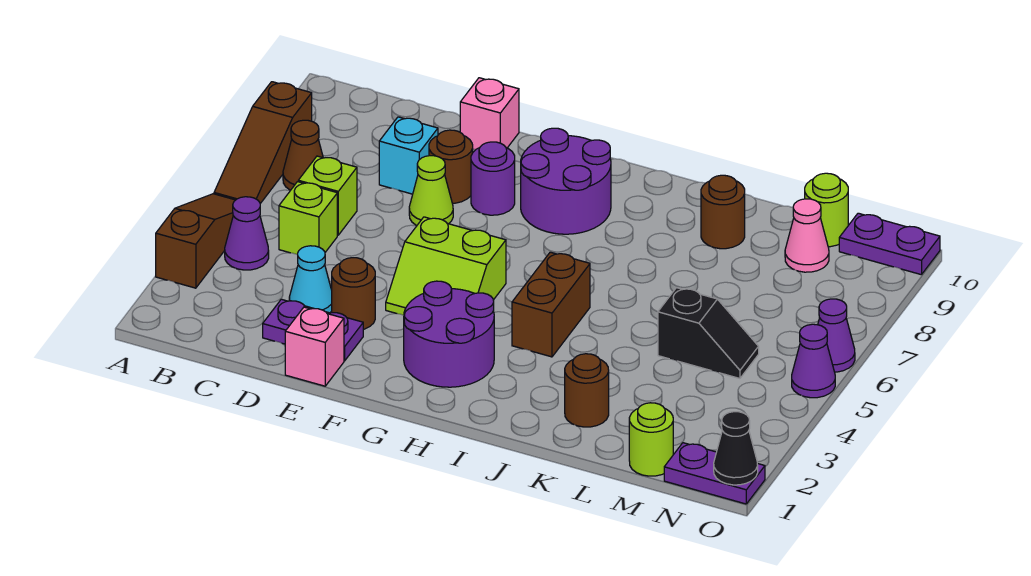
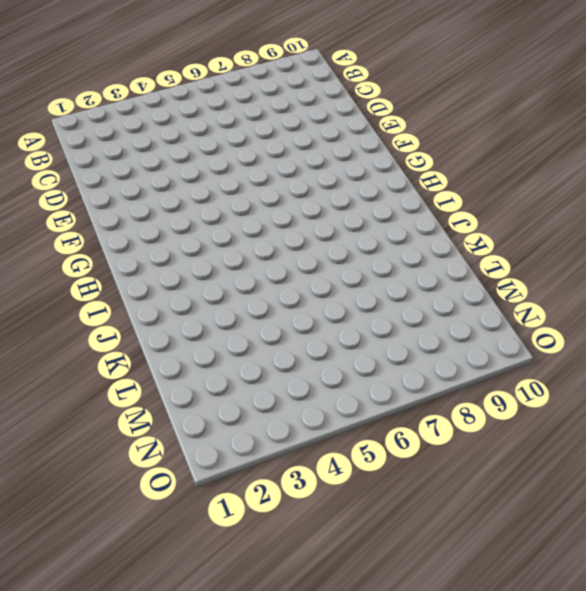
none -> brown slope A3:A5 level 1 top 3
none -> brown slope A6:A8 level 1 top 8
none -> purple cone B4 level 1
none -> brown cone B7 level 1

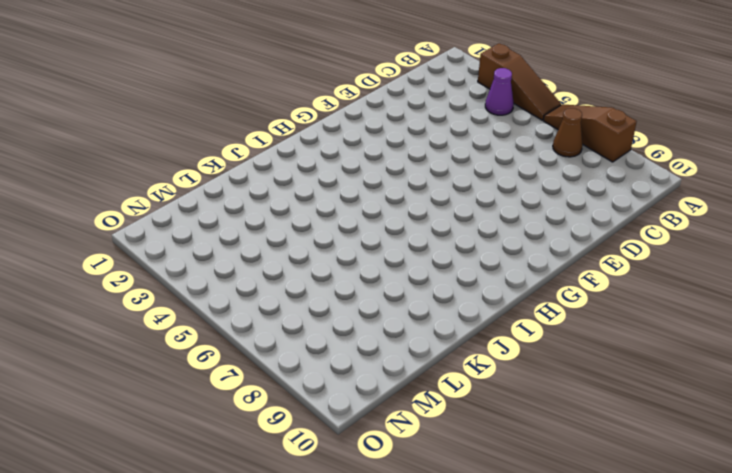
none -> lime brick C5 level 1
none -> lime brick C6 level 1
none -> purple plate D2:E2 level 1
none -> cyan cone D3 level 1

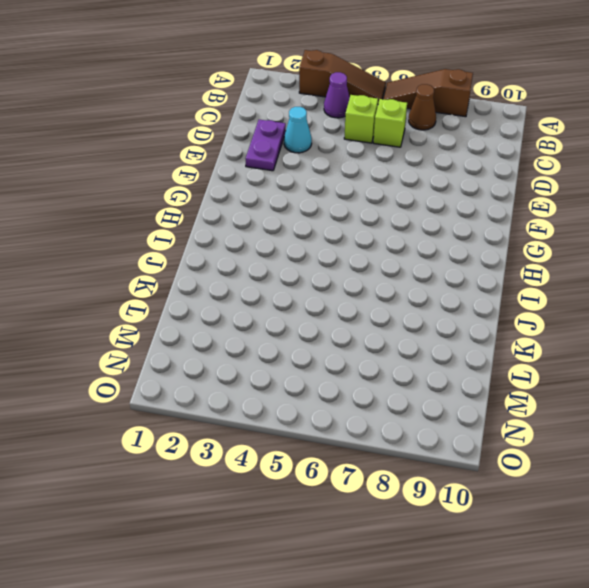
none -> cyan brick D8 level 1
none -> pink brick E1 level 1
none -> brown round brick E3 level 1
none -> lime cone E7 level 1

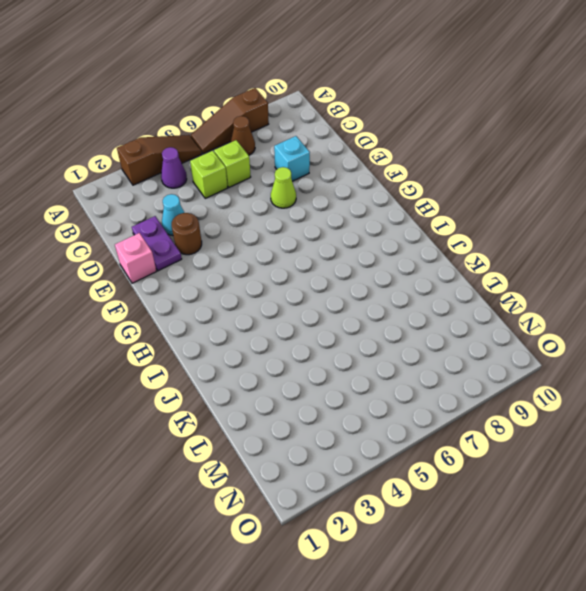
none -> brown round brick E8 level 1
none -> pink brick E10 level 1
none -> lime slope F4:G5 level 1 top 5
none -> purple round brick F8 level 1

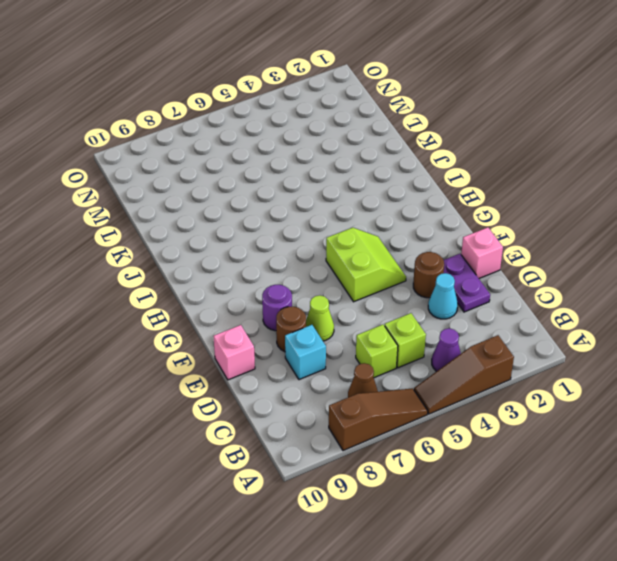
none -> purple round brick G2:H3 level 1
none -> purple round brick G8:H9 level 1
none -> brown brick I4:I5 level 1
none -> brown round brick K2 level 1

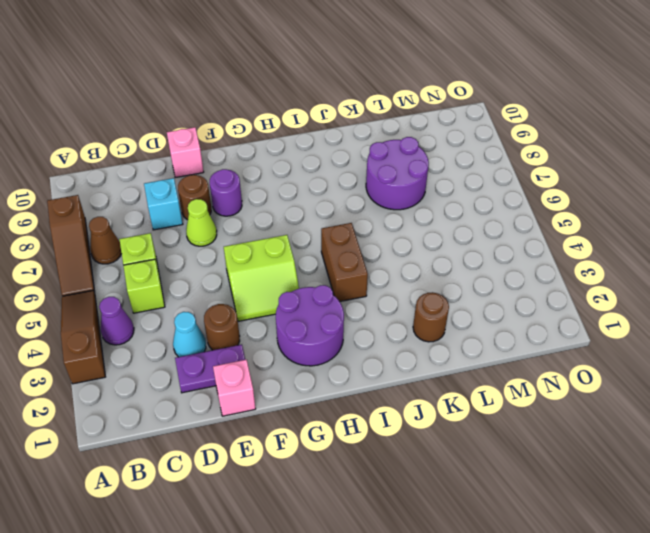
purple round brick K7:L8 level 1 -> purple round brick G8:H9 level 1
none -> brown round brick K9 level 1
none -> black slope L5:M5 level 1 top L
none -> lime round brick M1 level 1
none -> pink cone M9 level 1

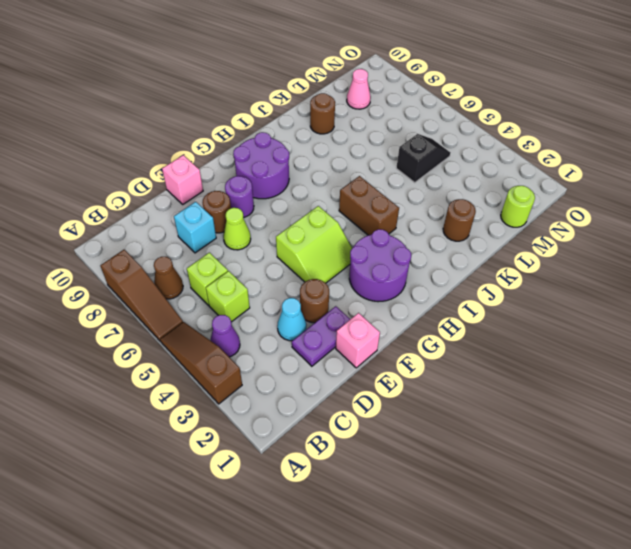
none -> lime round brick M10 level 1
none -> purple plate N1:O1 level 1
none -> purple plate N10:O10 level 1
none -> purple cone O5 level 1

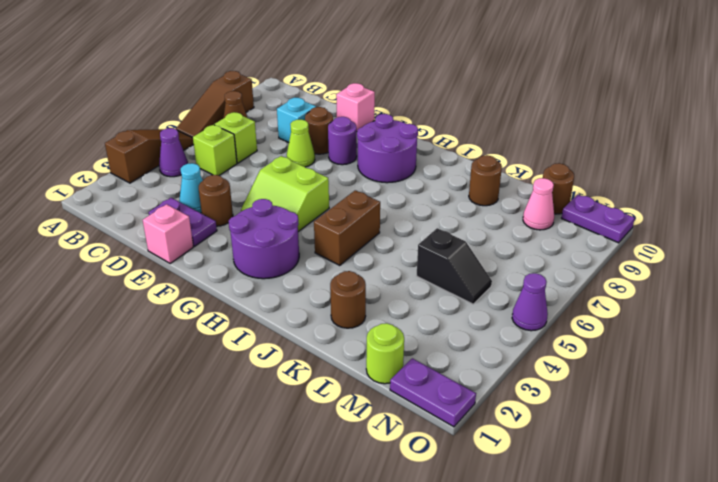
brown round brick M10 level 1 -> lime round brick M10 level 1
none -> purple cone O6 level 1
none -> black cone O1 level 2

